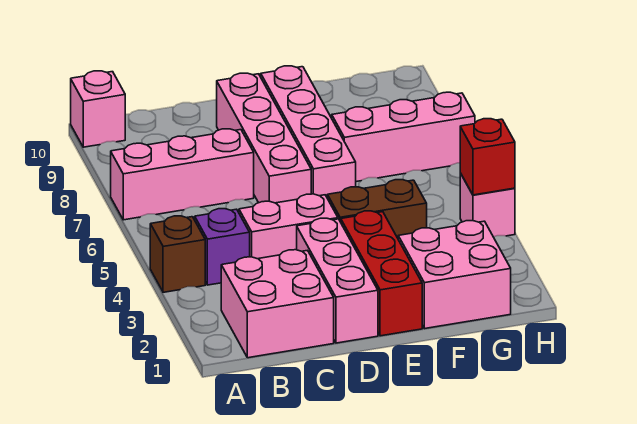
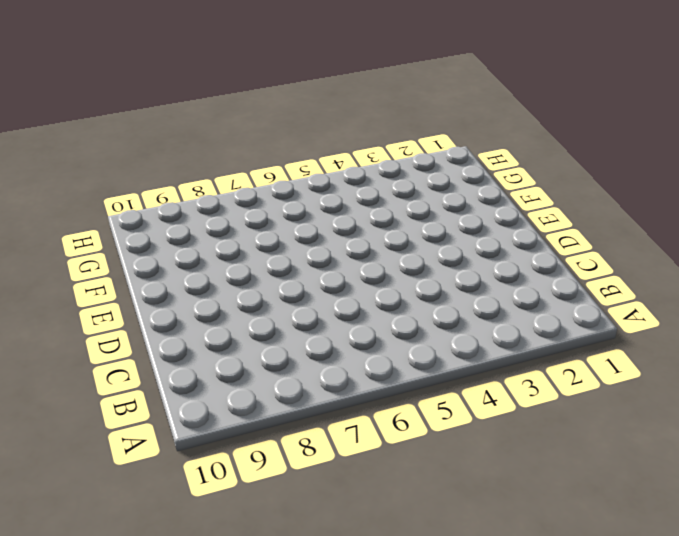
none -> brown brick A4 level 1
none -> pink brick A7:C7 level 1
none -> pink brick A10 level 1

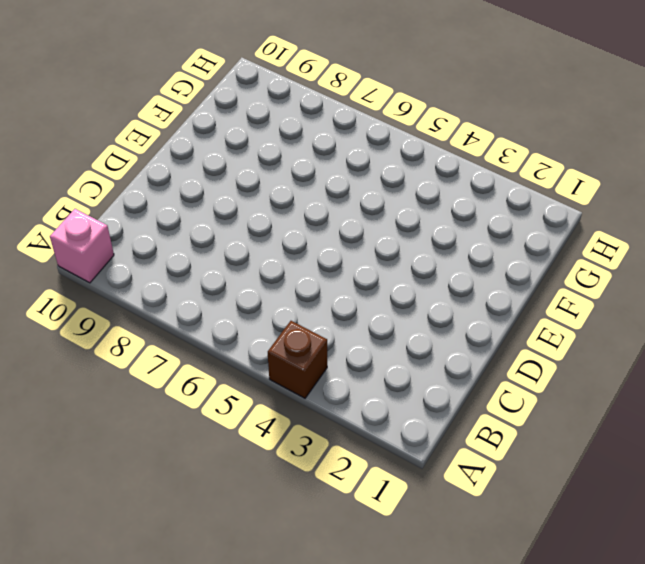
none -> pink brick A7:C7 level 1
none -> pink brick B1:C2 level 1
none -> purple brick B4 level 1

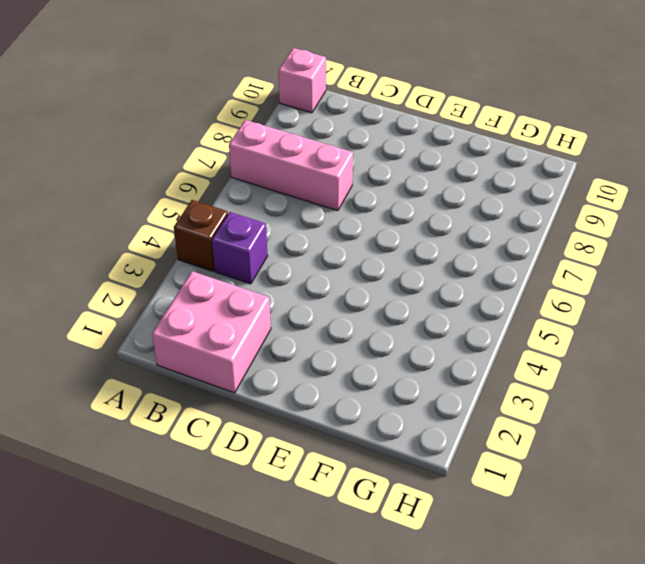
none -> pink brick C4:D4 level 1
none -> pink brick D1:D3 level 1
none -> pink brick D6:D9 level 1

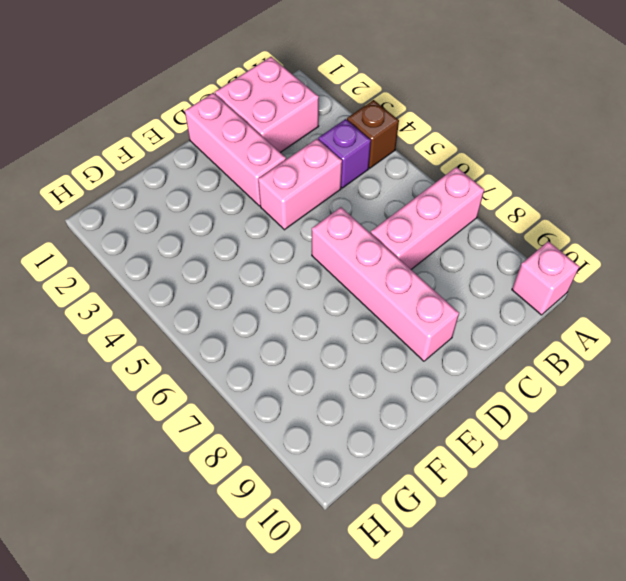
none -> red brick E1:E3 level 1
none -> brown brick E4:F4 level 1
none -> pink brick E6:E9 level 1

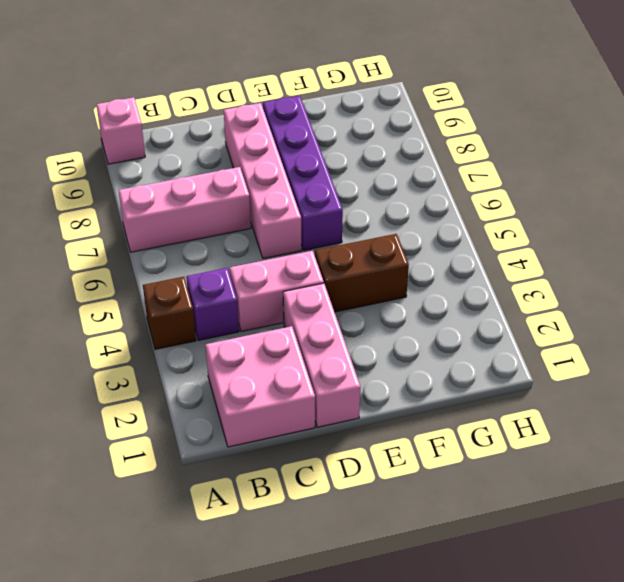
purple brick E6:E9 level 1 -> pink brick E6:E9 level 1
none -> red brick E1:E3 level 1
none -> pink brick F1:G2 level 1
none -> pink brick F7:H7 level 1

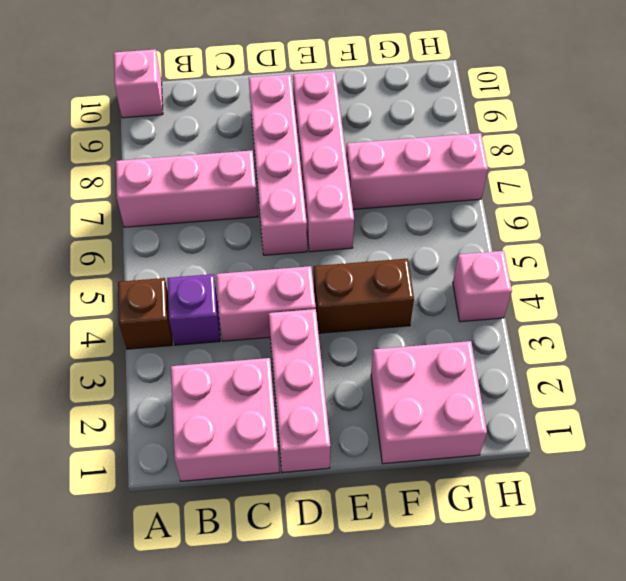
none -> red brick E1:E3 level 1
none -> red brick H4 level 2

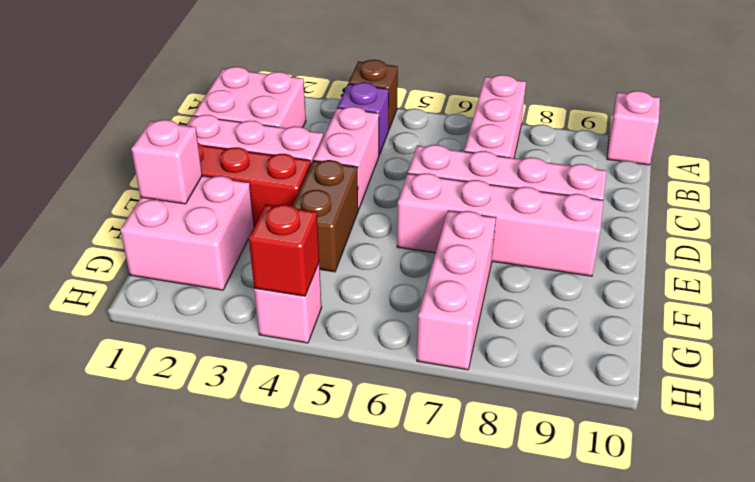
pink brick F1 level 2 -> none

